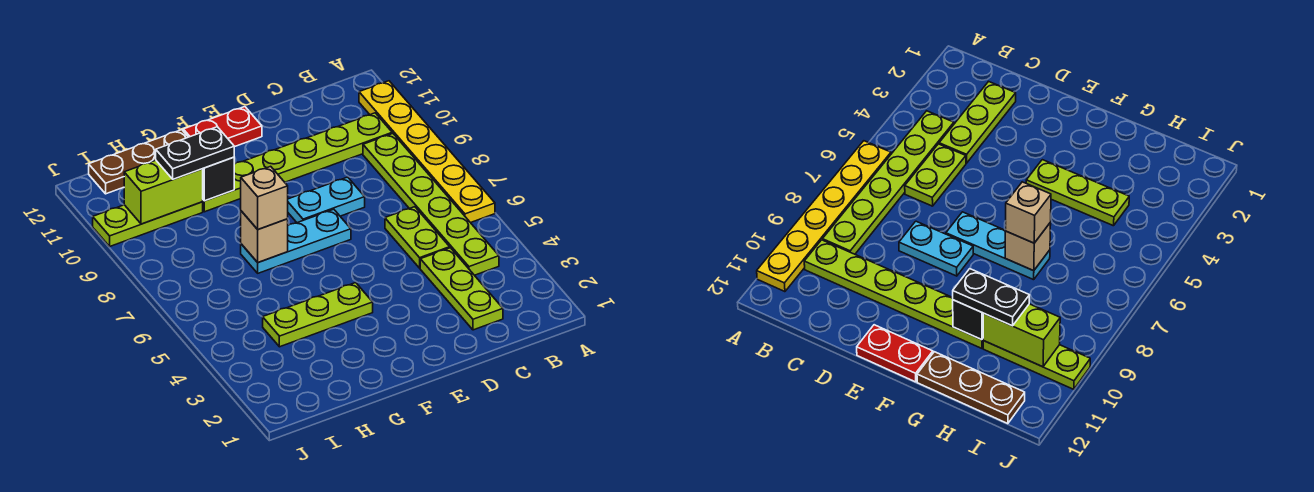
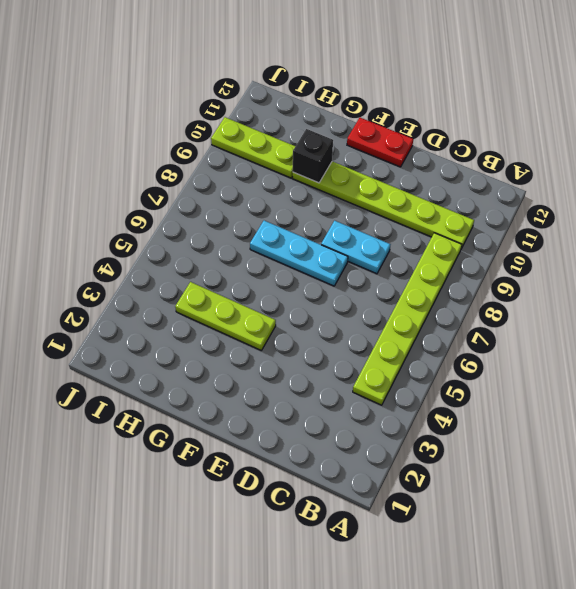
none -> yellow plate A6:A11 level 1
none -> lime plate C2:C4 level 1
none -> lime plate C5:C6 level 1

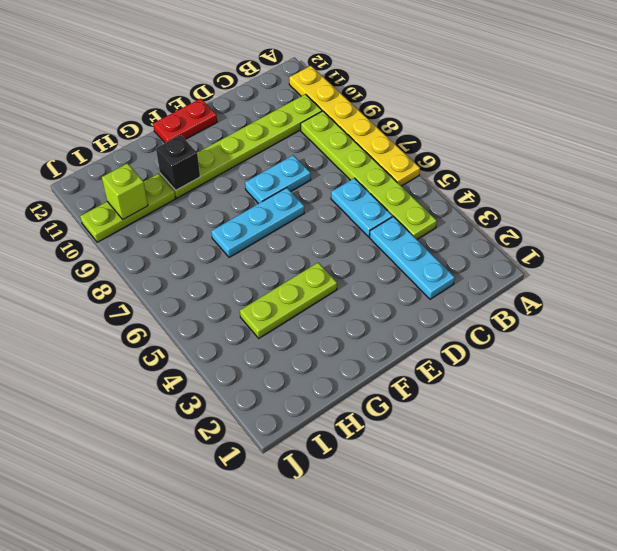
cyan plate C2:C4 level 1 -> lime plate C2:C4 level 1
cyan plate C5:C6 level 1 -> lime plate C5:C6 level 1
lime brick I10 level 2 -> lime brick H10:I10 level 2
none -> brown plate G12:I12 level 1
none -> tan brick G7 level 2
none -> tan brick G7 level 3

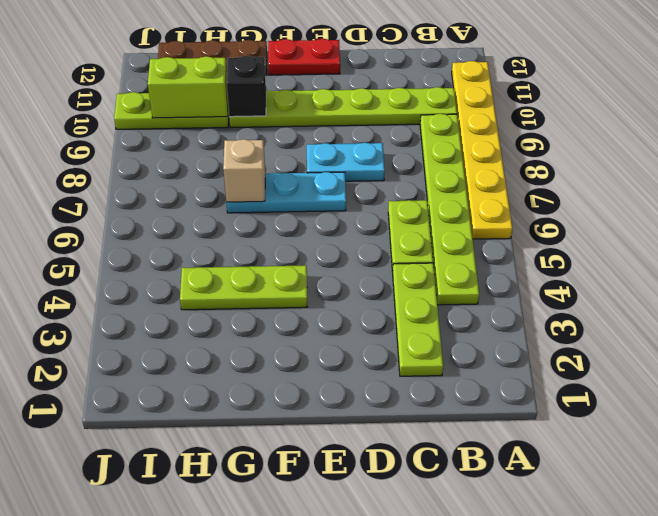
none -> tan brick G7 level 3
none -> black plate G10:H10 level 3

